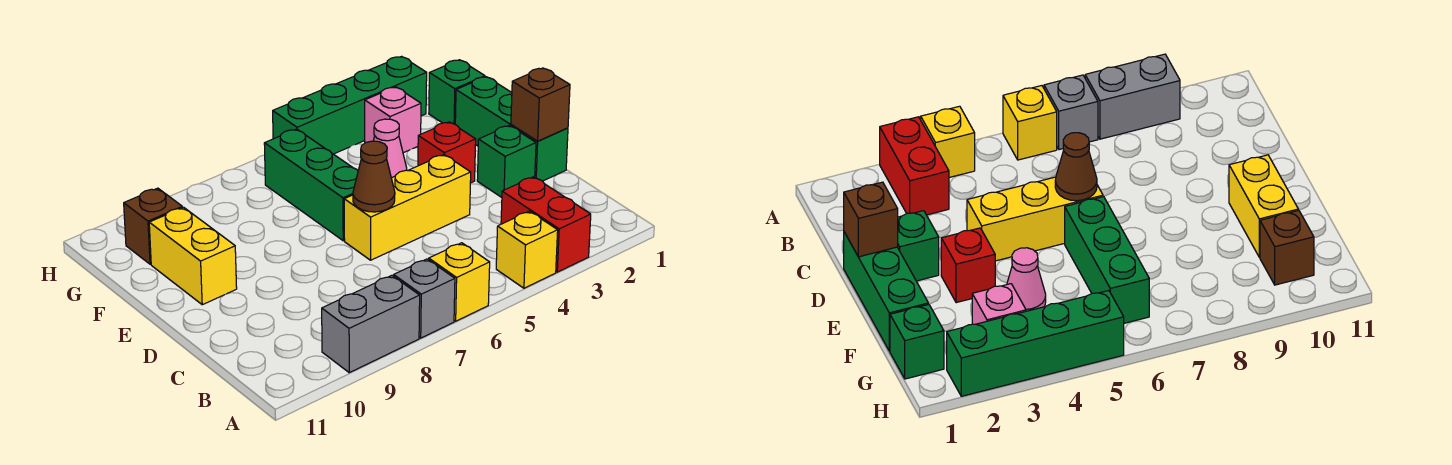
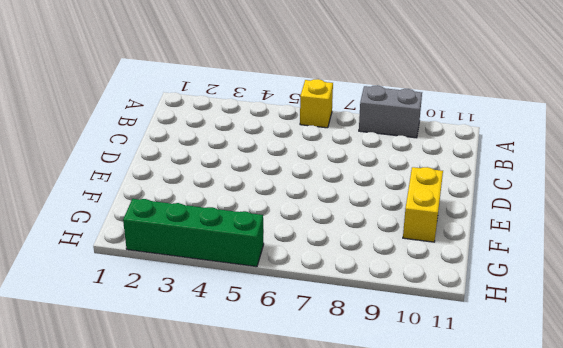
none -> red brick A3:B3 level 1
none -> yellow brick A4 level 1
none -> grey brick A7 level 1

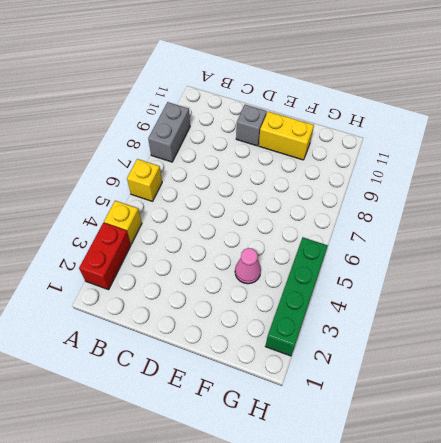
red brick A2:A3 level 1 -> red brick A3:B3 level 1
grey brick D10 level 1 -> grey brick A7 level 1
none -> green brick D1:F1 level 1
none -> green brick D2 level 1
none -> yellow brick D4:D6 level 1

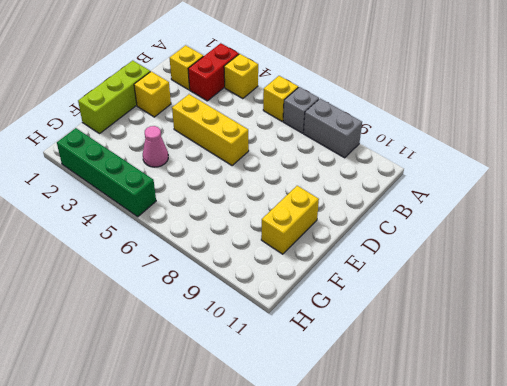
yellow brick B2 level 1 -> none
lime brick D1:F1 level 1 -> green brick D1:F1 level 1
yellow brick D2 level 1 -> green brick D2 level 1
none -> red brick E3 level 1
none -> green brick E6:G6 level 1
none -> green brick G1 level 1

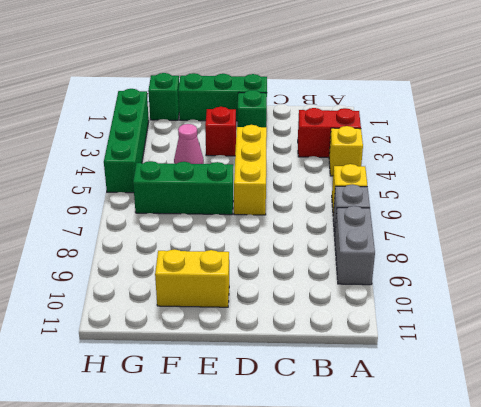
none -> pink brick G3 level 1
none -> brown brick G10 level 1
none -> brown brick D1 level 2

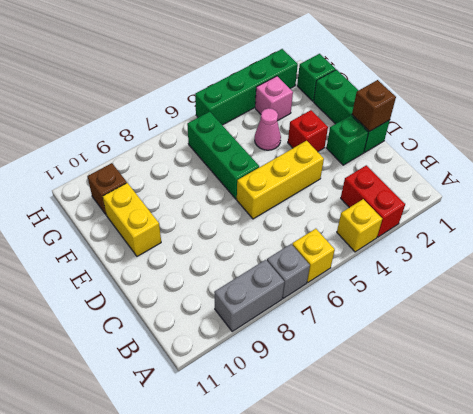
none -> brown cone D6 level 2

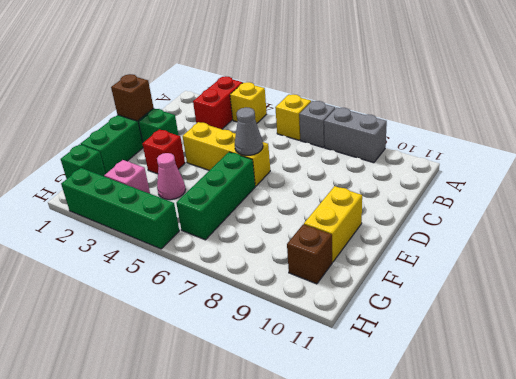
grey cone D6 level 2 -> brown cone D6 level 2

